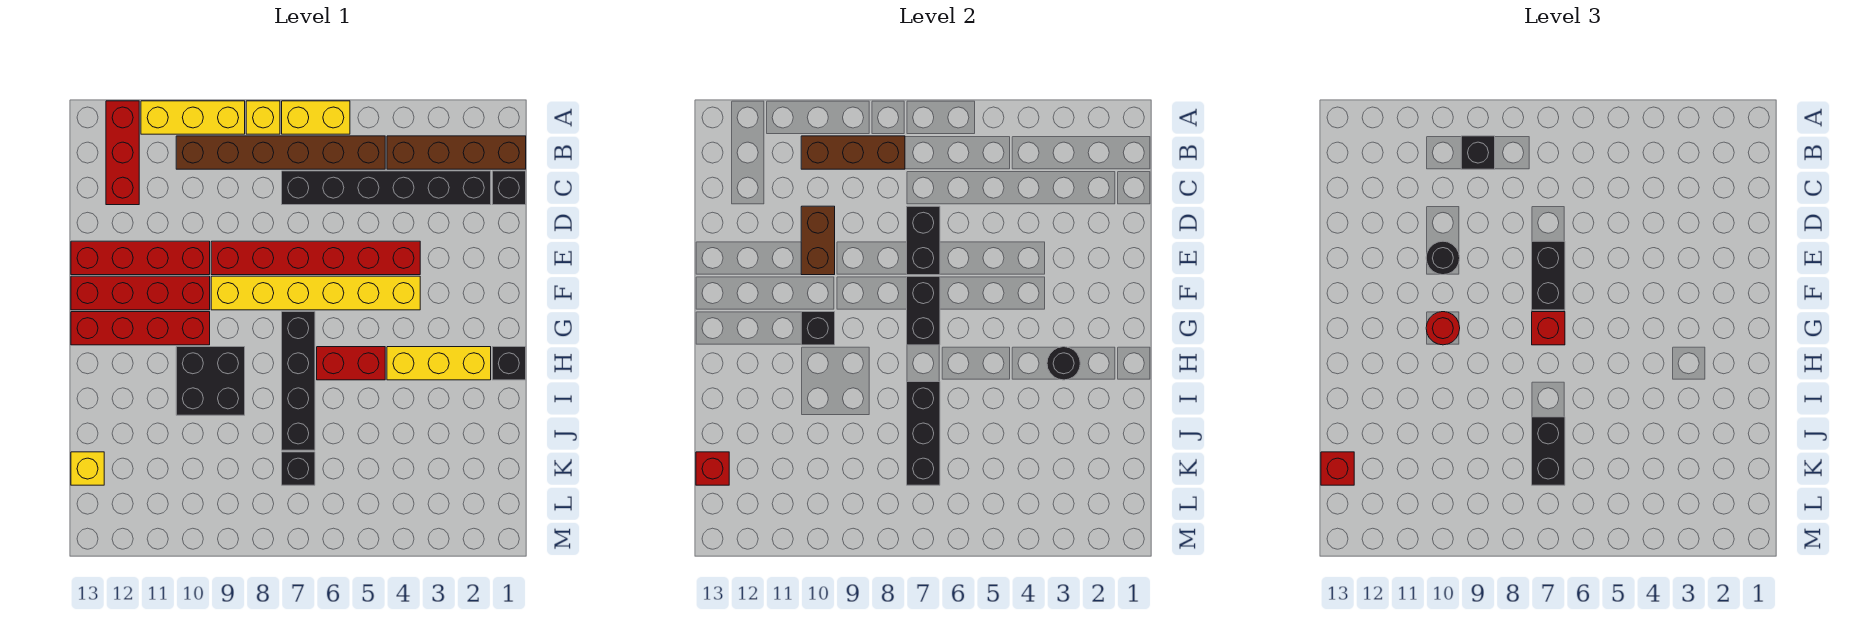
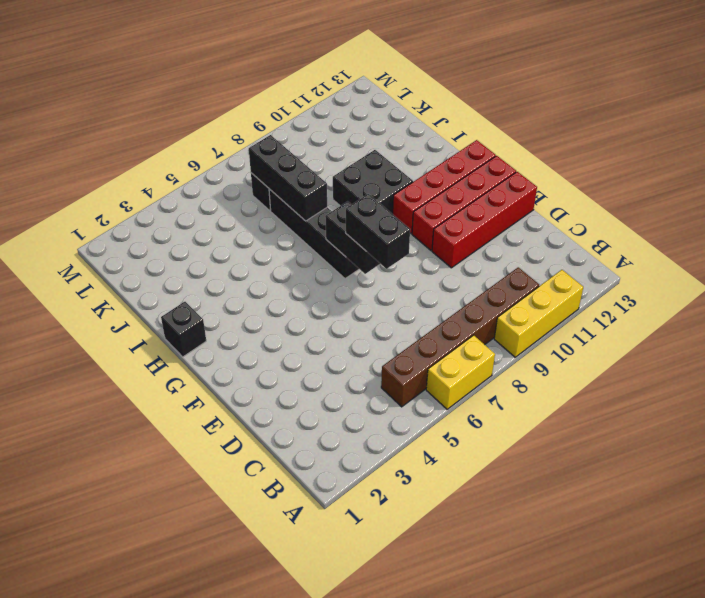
none -> yellow brick A8 level 1
none -> red brick A12:C12 level 1
none -> brown brick B1:B4 level 1
none -> black brick C1 level 1

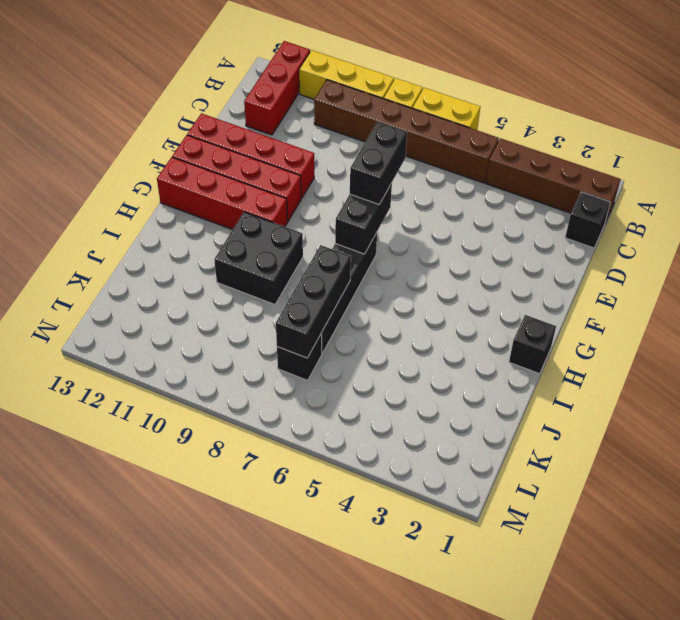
none -> black brick C2:C7 level 1
none -> red brick E4:E9 level 1
none -> yellow brick F4:F9 level 1
none -> yellow brick H2:H4 level 1

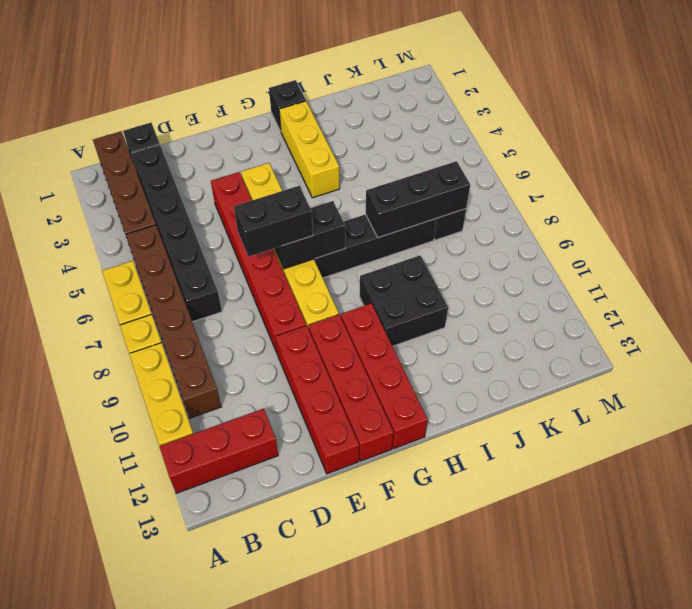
none -> red brick H5:H6 level 1
none -> yellow brick K13 level 1
none -> brown brick B8:B10 level 2
none -> black brick D7:E7 level 2

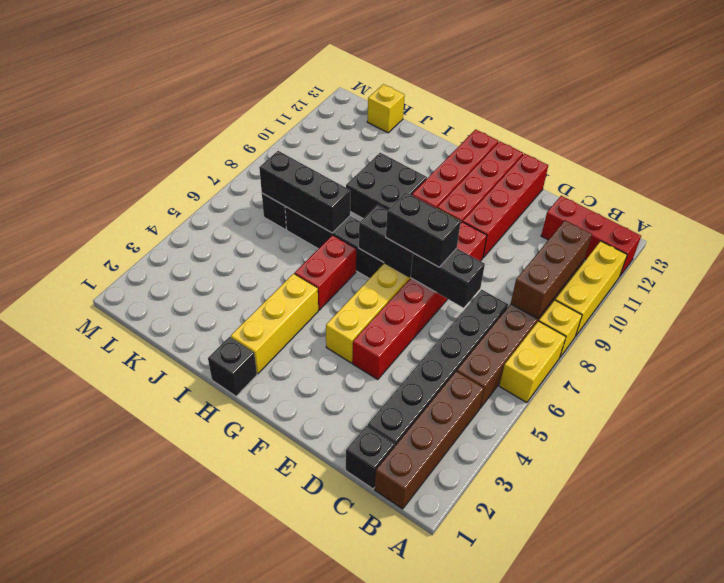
none -> brown brick D10:E10 level 2
none -> black brick G10 level 2
none -> black round brick H3 level 2
none -> red brick K13 level 2

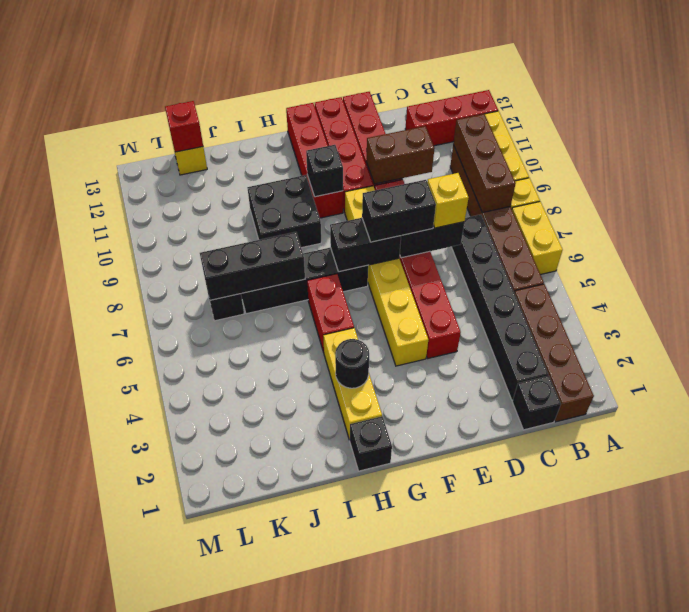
yellow brick D7 level 3 -> none
none -> black brick B9 level 3
none -> black round brick E10 level 3
none -> red brick G7 level 3
none -> red round brick G10 level 3

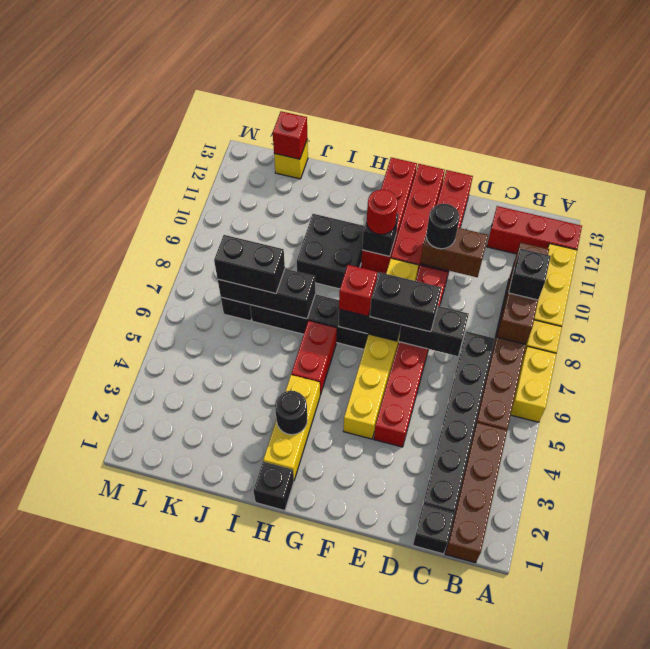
none -> red brick K13 level 3

